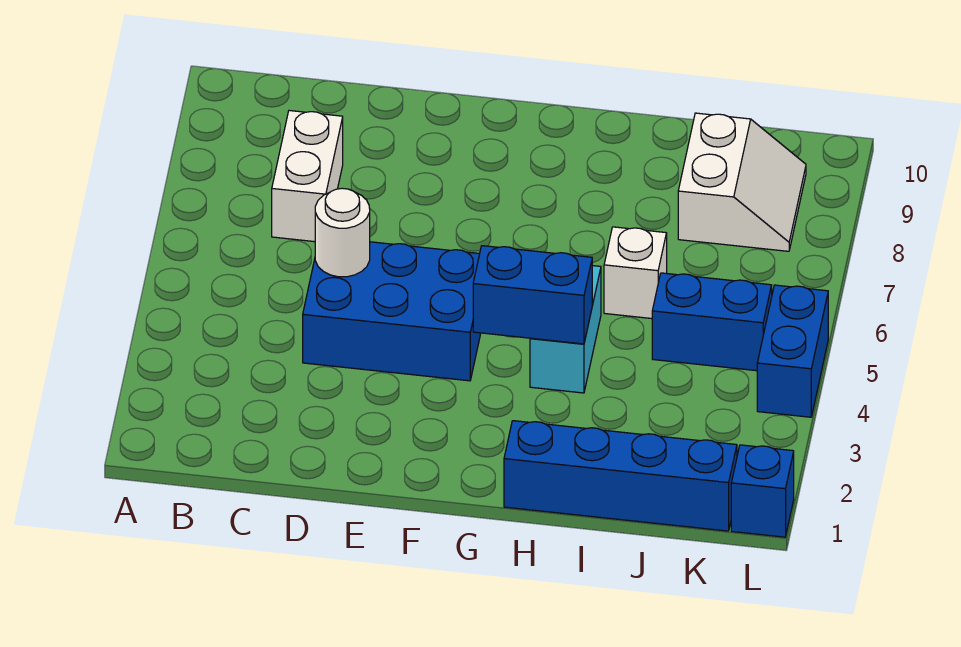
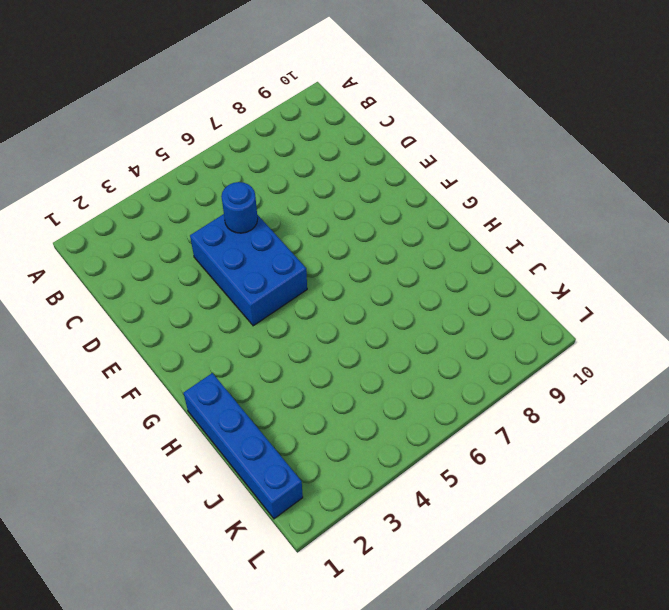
blue round brick D5 level 2 -> white round brick D5 level 2
none -> white brick C7:C8 level 1
none -> cyan brick H4:H5 level 1

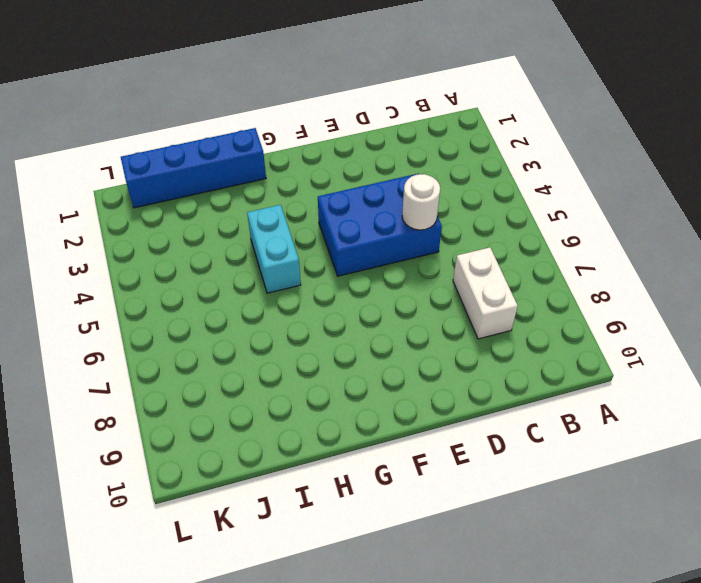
none -> white brick I6 level 1
none -> blue brick J5:K5 level 1

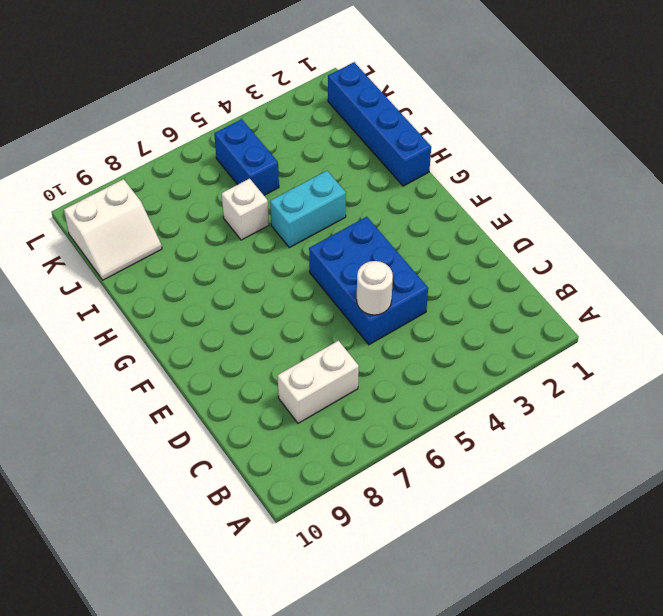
white slope J9:K10 level 1 top K -> white slope J8:K9 level 1 top J
none -> blue brick L1 level 1
none -> blue brick L4:L5 level 1

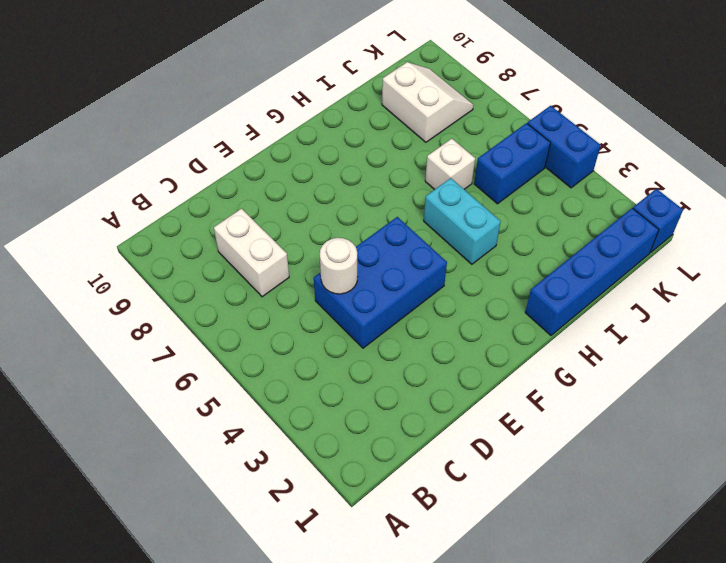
none -> blue brick G4:H4 level 2

